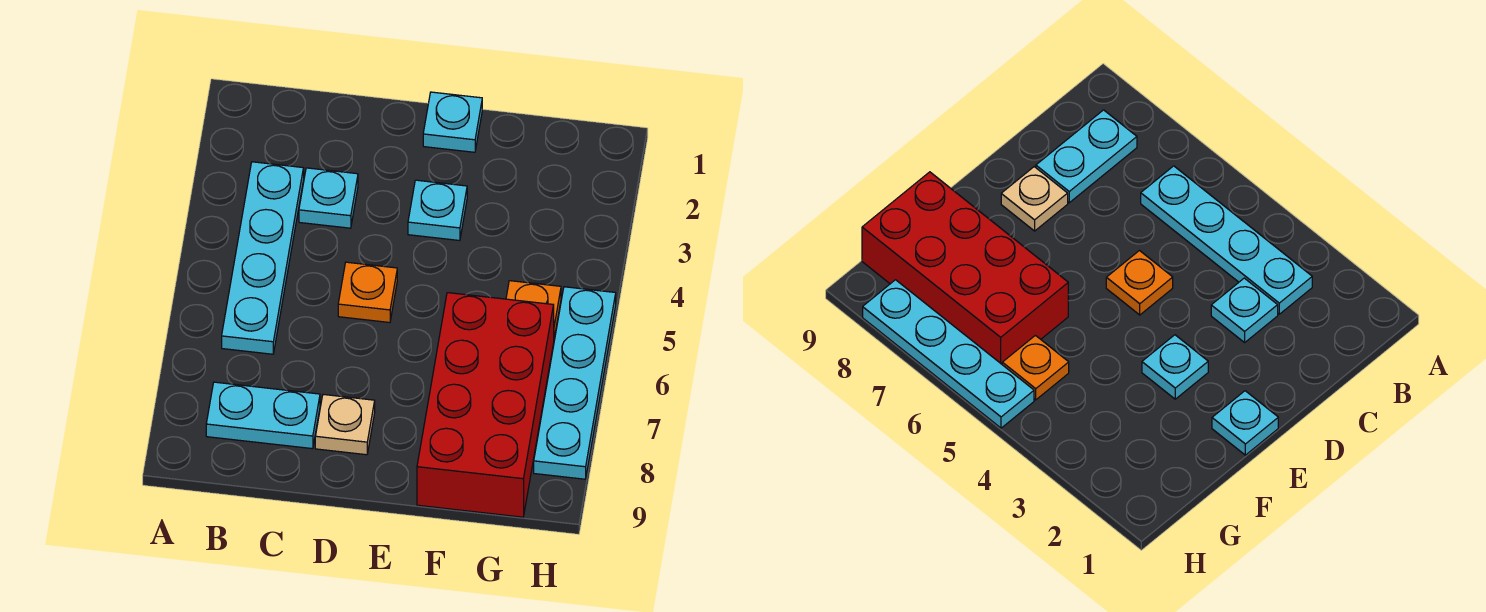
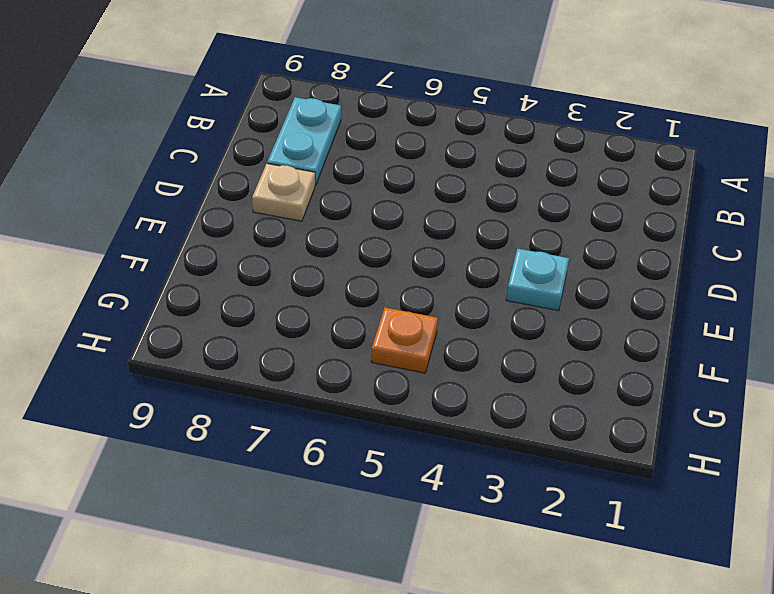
none -> cyan plate B3:B6 level 1
none -> cyan plate C3 level 1

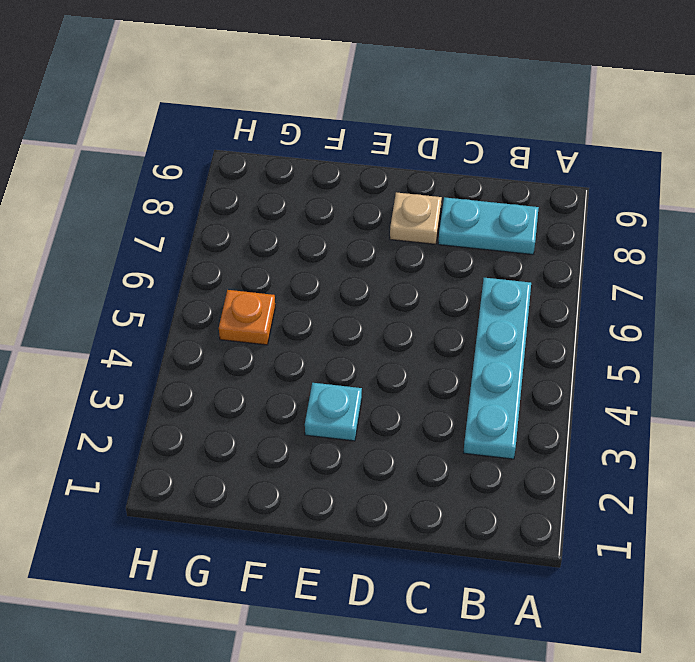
none -> cyan plate C3 level 1
none -> orange plate D5 level 1

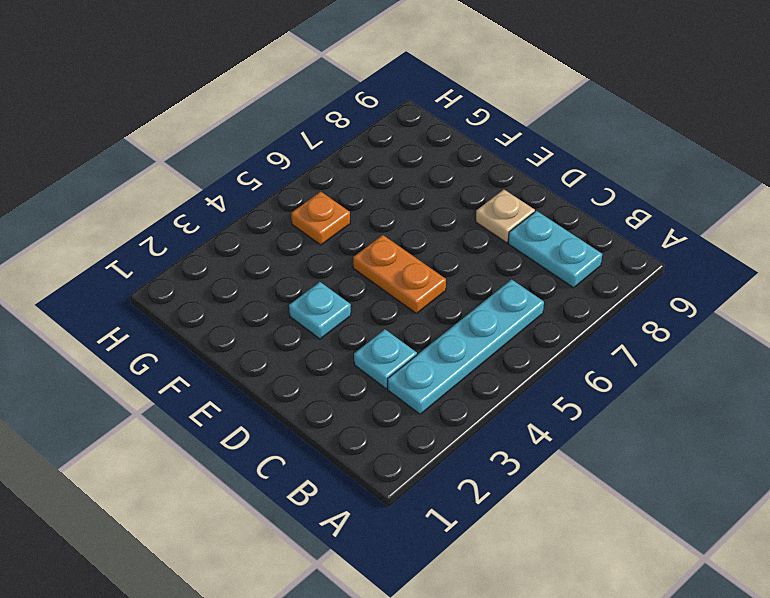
orange plate D5:E5 level 1 -> orange plate D5 level 1
none -> cyan plate E1 level 1
none -> red brick F6:G9 level 1

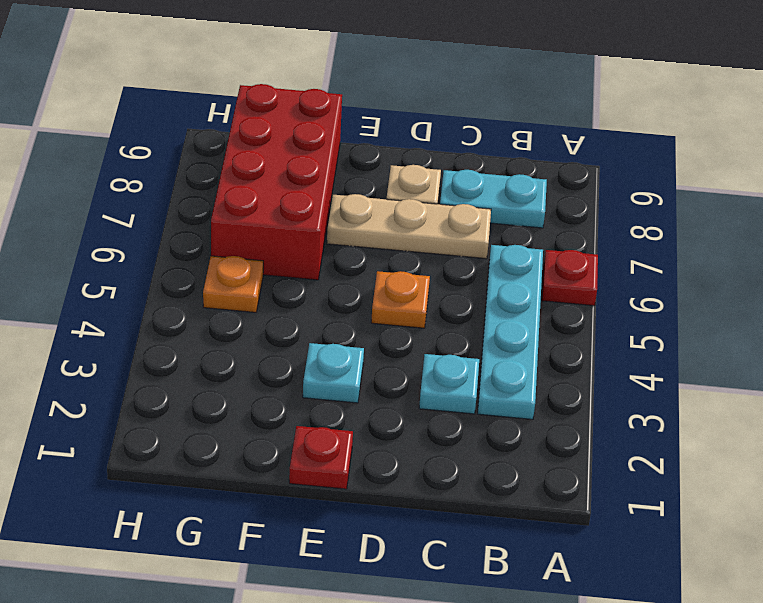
red plate A6 level 1 -> none
tan plate C7:E7 level 1 -> none
red plate E1 level 1 -> cyan plate E1 level 1
none -> cyan plate H5:H8 level 1

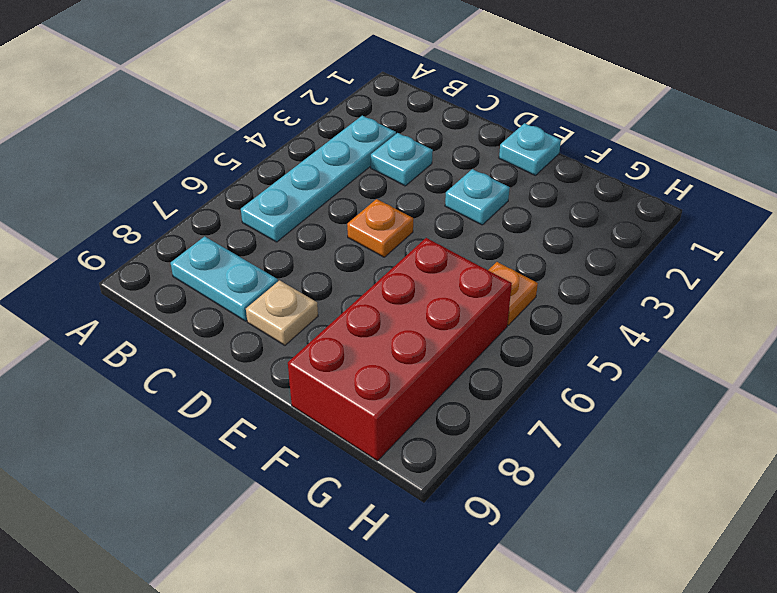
none -> cyan plate H5:H8 level 1

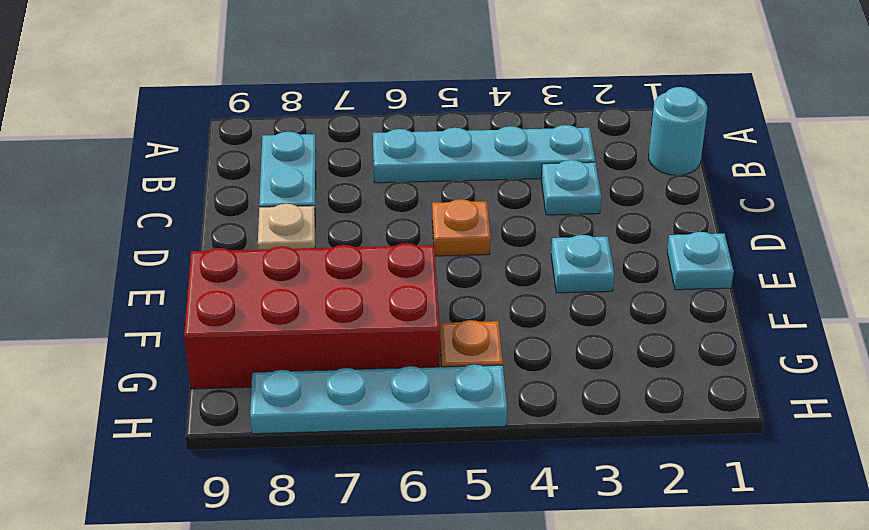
cyan round brick B1 level 1 -> none

